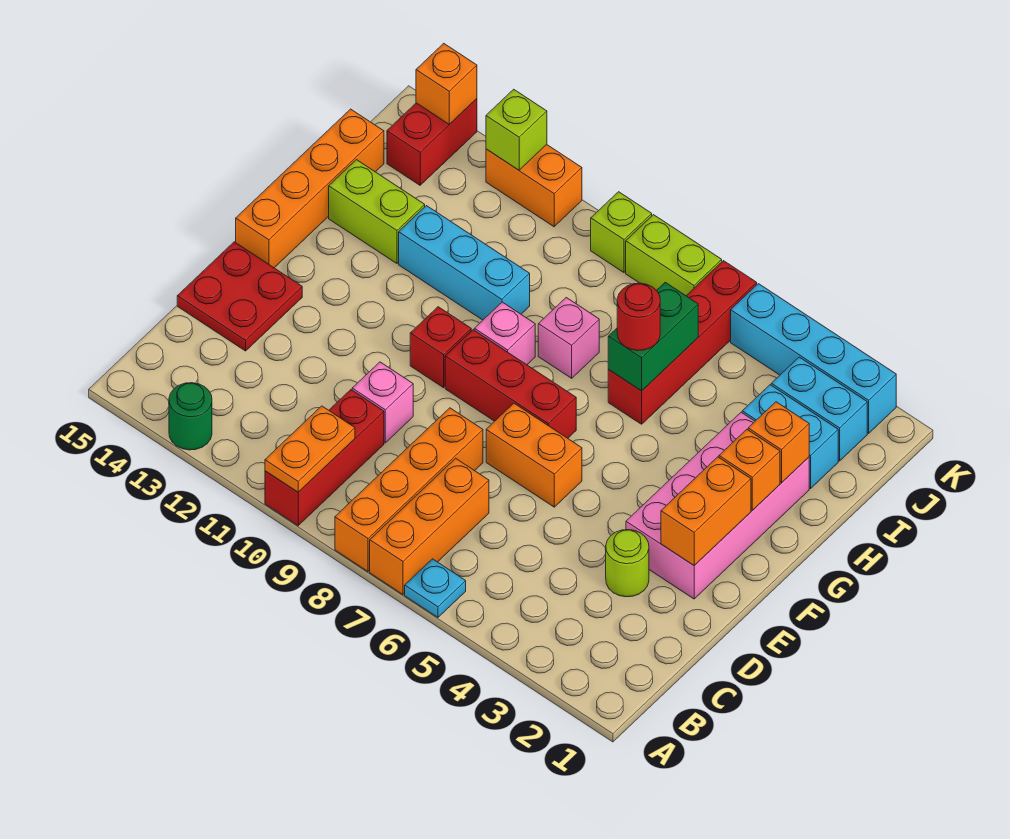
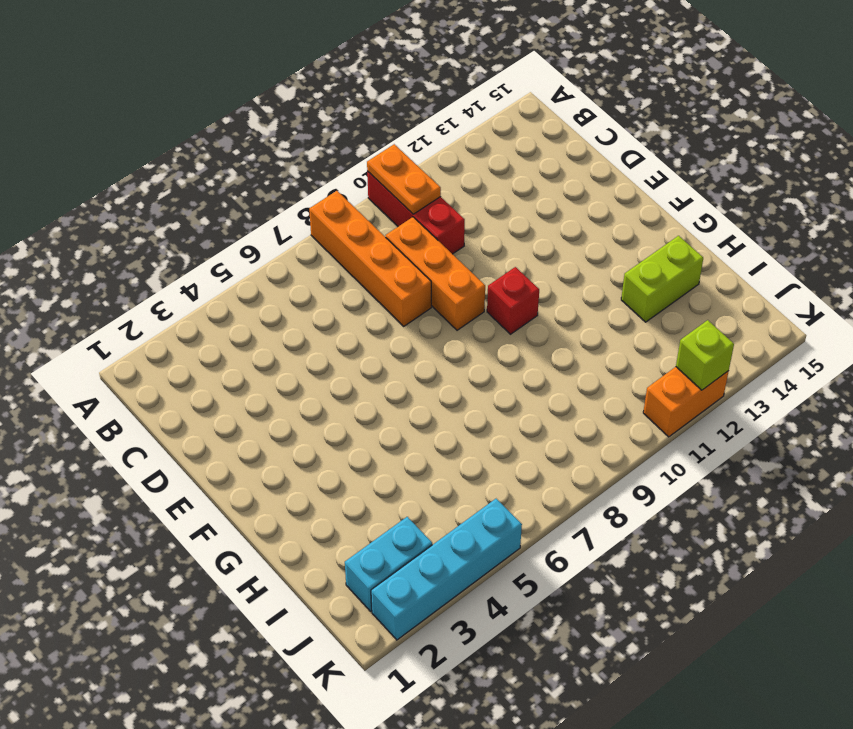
orange brick C9:E9 level 1 -> orange brick A7:C7 level 1
none -> cyan plate A6 level 1
none -> green round brick A13 level 1
none -> lime round brick D3 level 1
none -> pink brick D10 level 1

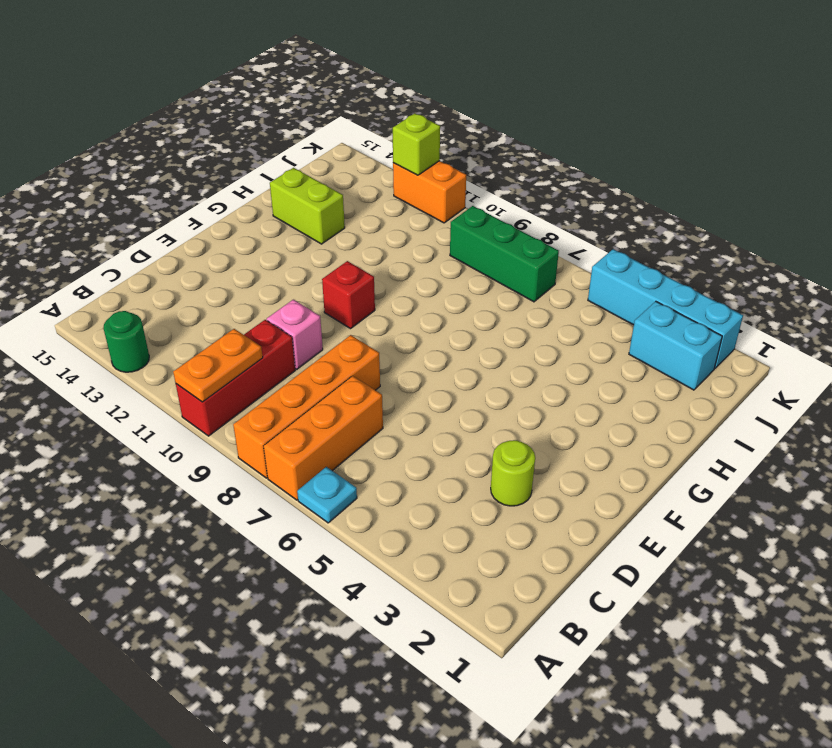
green brick J7:J9 level 1 -> none
none -> red plate D14:E15 level 1
none -> pink brick E2:H3 level 1
none -> orange brick E6:E7 level 1
none -> red brick F7:F9 level 1

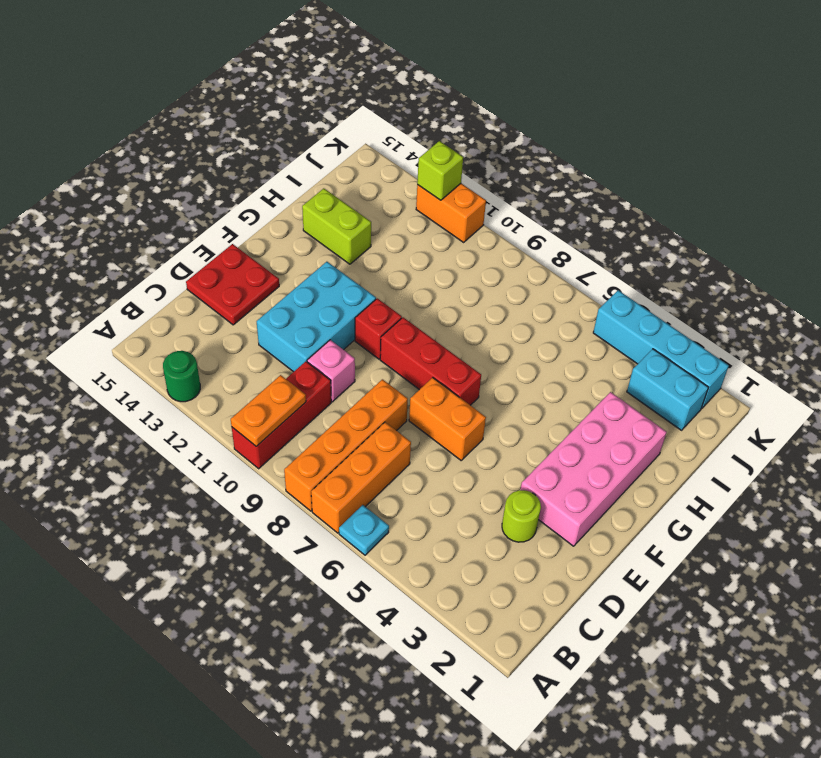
cyan brick D11:F12 level 1 -> none
none -> orange brick F15:I15 level 1
none -> pink brick G9 level 1
none -> red brick H6:K6 level 1
none -> pink brick H8 level 1

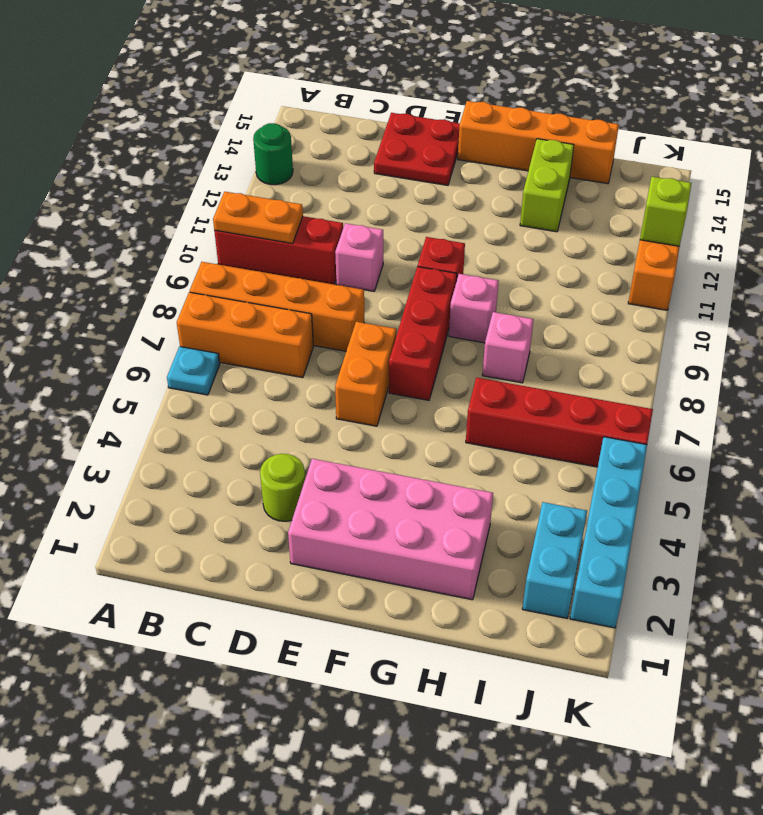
none -> cyan brick H10:H12 level 1
none -> cyan brick I2:I3 level 1
none -> red brick J14:K14 level 1
none -> lime brick K7:K8 level 1

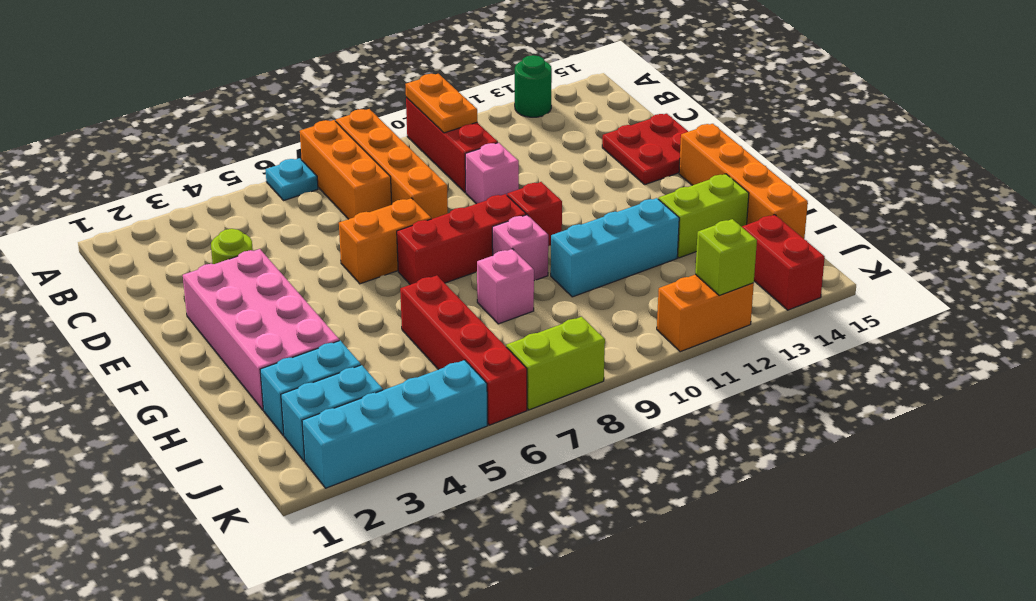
none -> lime brick K9 level 1
none -> orange brick E2:F2 level 2
none -> orange brick G2 level 2
none -> orange brick H2 level 2

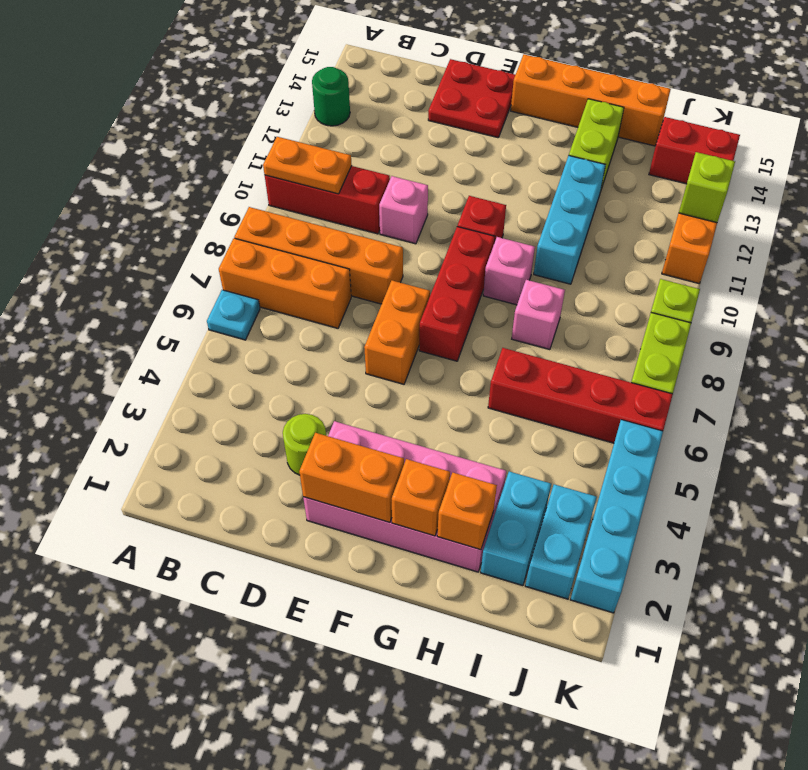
none -> green brick H6:I6 level 2
none -> orange brick K14 level 2
none -> red round brick H6 level 3

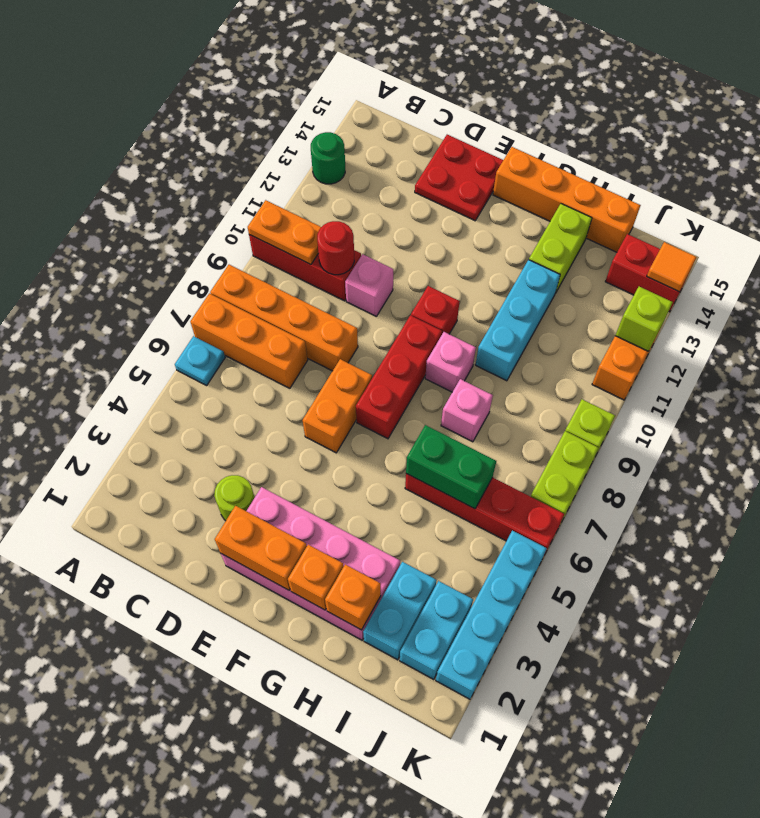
red round brick C10 level 2 -> red round brick H6 level 3
orange tile K14 level 2 -> orange brick K14 level 2

